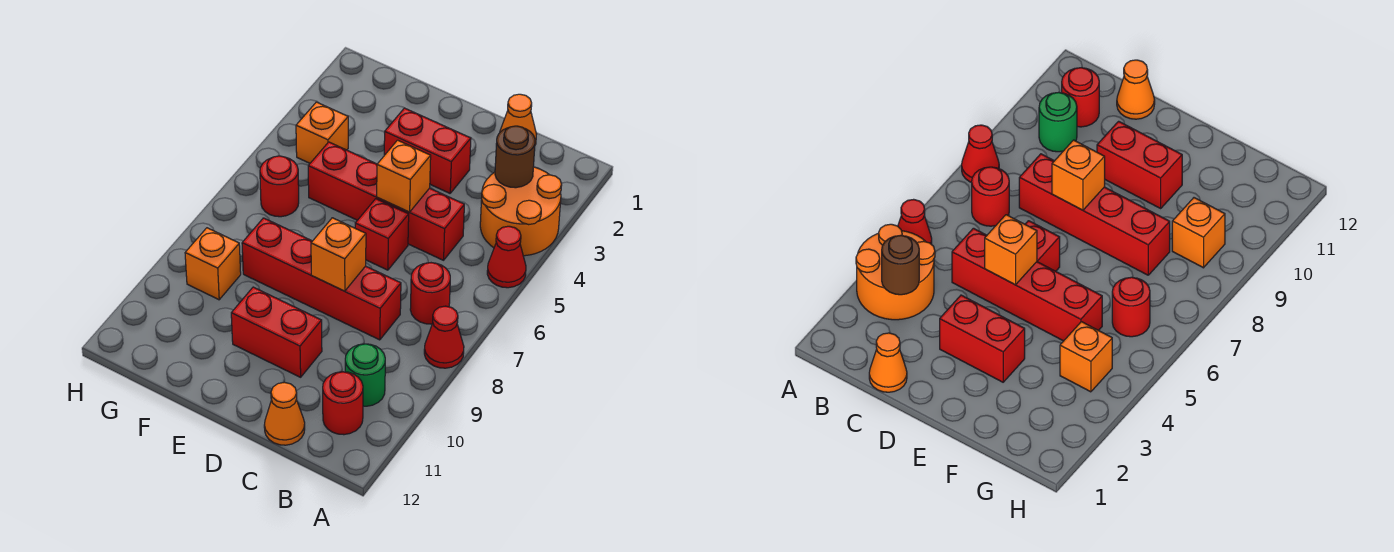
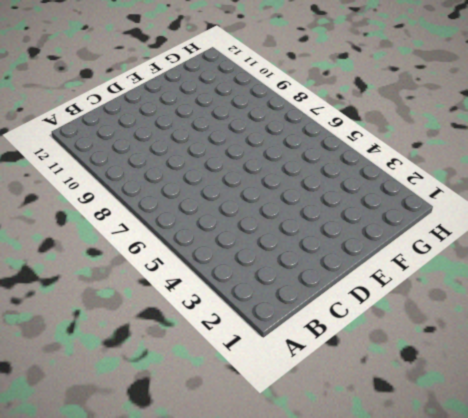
none -> orange round brick A3:B4 level 1
none -> red cone A5 level 1
none -> red cone A8 level 1

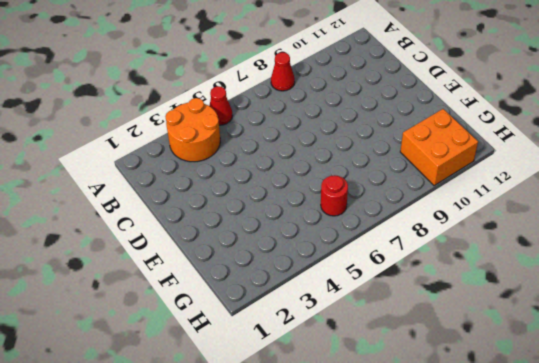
orange brick G10:H11 level 1 -> none
none -> red round brick B7 level 1
none -> green round brick B10 level 1
none -> red round brick B11 level 1

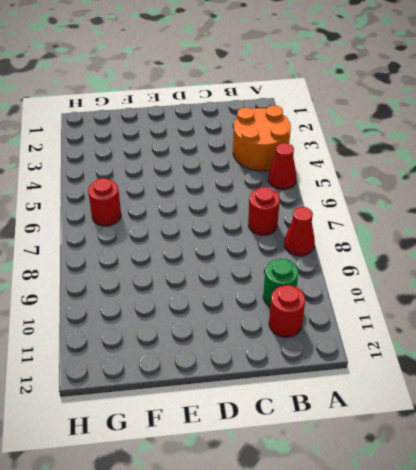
none -> orange cone C1 level 1
none -> red brick C5:F5 level 1
none -> red brick C8:F8 level 1

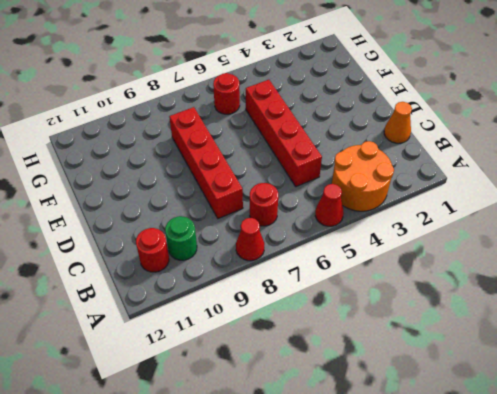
none -> orange cone C12 level 1
none -> red brick D3:E3 level 1
none -> red brick D6 level 1

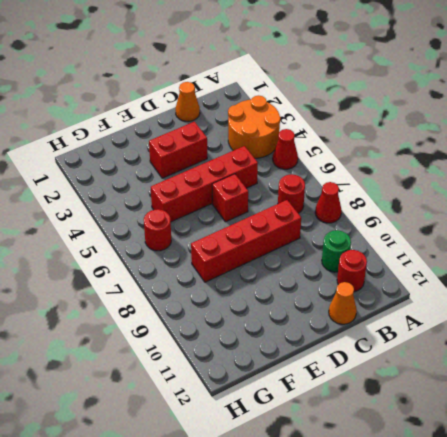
none -> red brick D10:E10 level 1
none -> orange brick G4 level 1
none -> orange brick G9 level 1

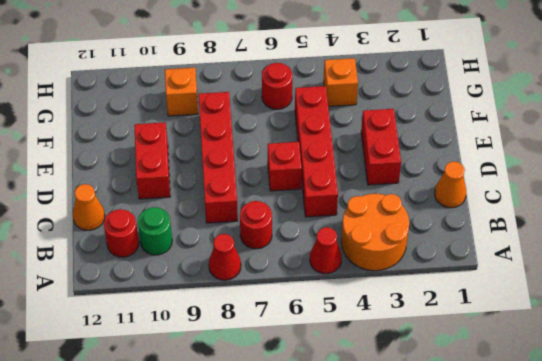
none -> brown round brick B3 level 2
none -> orange brick D5 level 2
none -> orange brick D8 level 2

